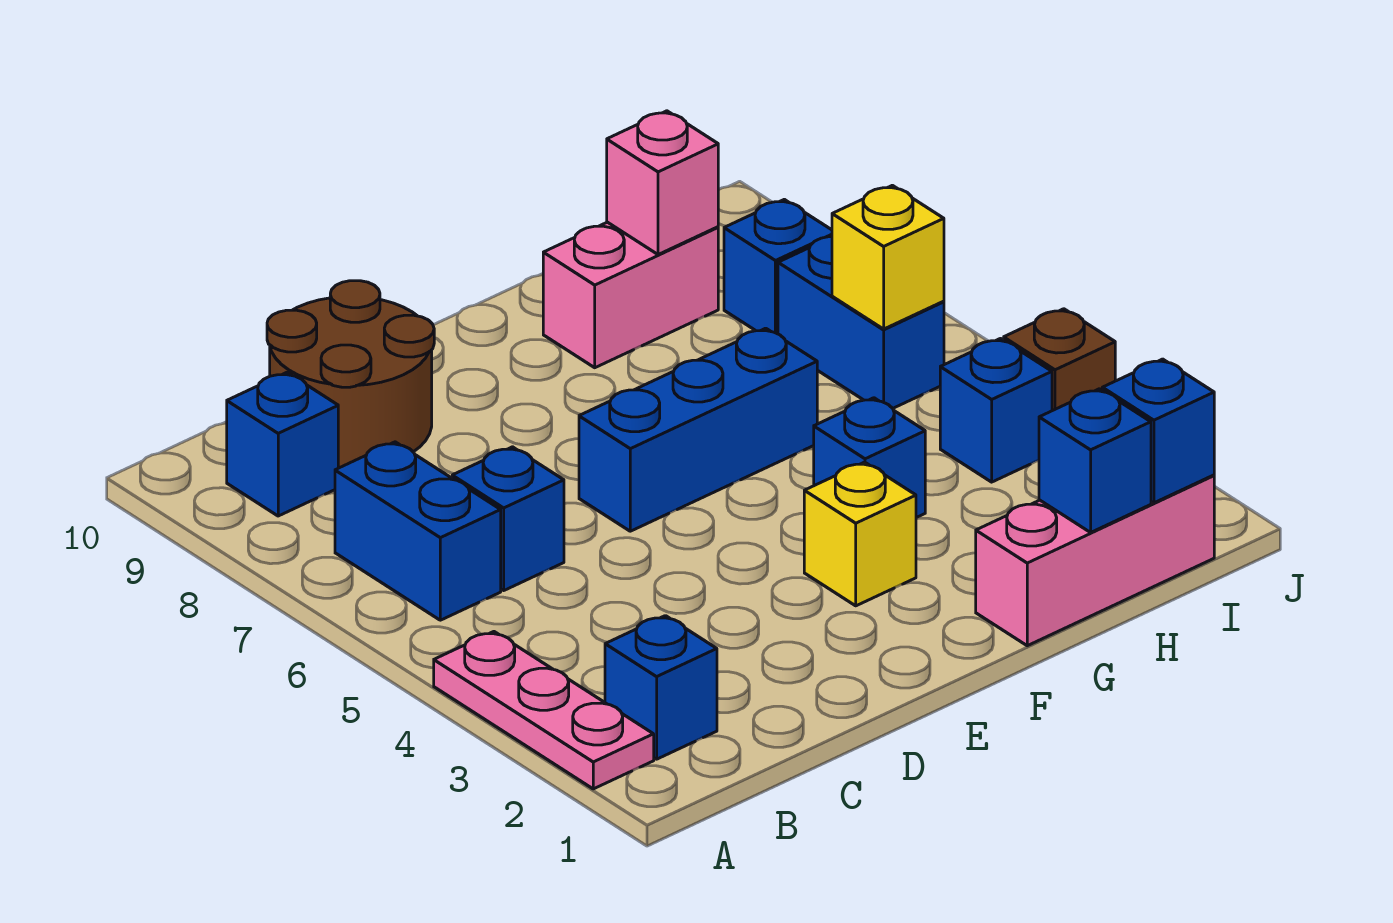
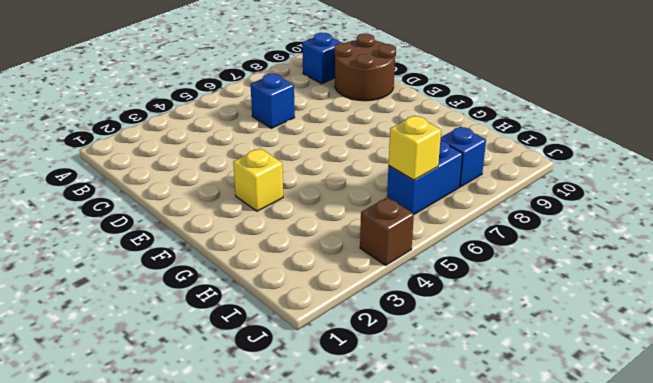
none -> pink plate A2:A4 level 1
none -> blue brick B2 level 1
none -> blue brick B6:B7 level 1

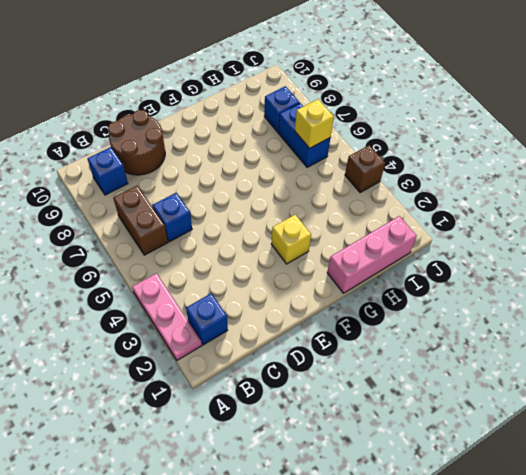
brown brick B6:B7 level 1 -> blue brick B6:B7 level 1
none -> blue brick E6:G6 level 1
none -> blue brick G4 level 1
none -> pink brick G9:H9 level 1

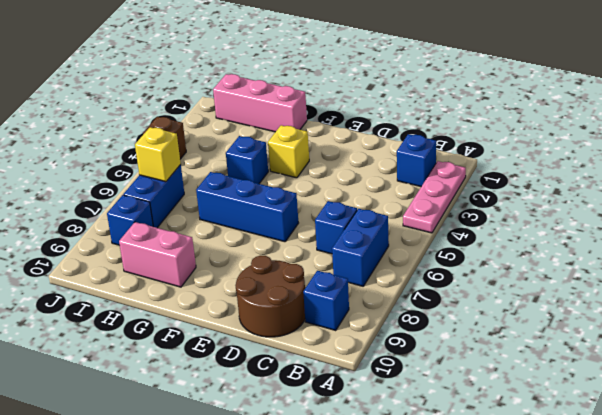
none -> blue brick I4 level 1
none -> blue brick H1 level 2
none -> pink brick H9 level 2

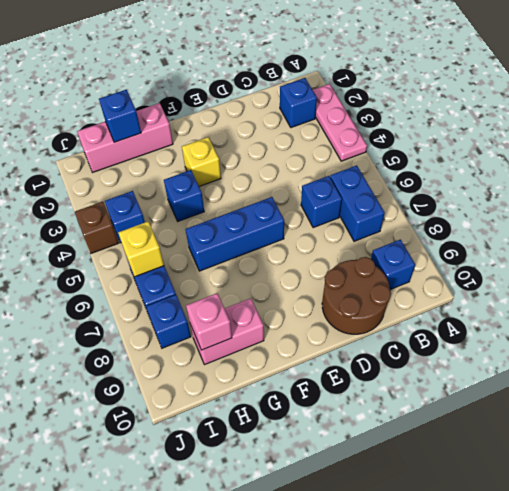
none -> blue brick I1 level 2

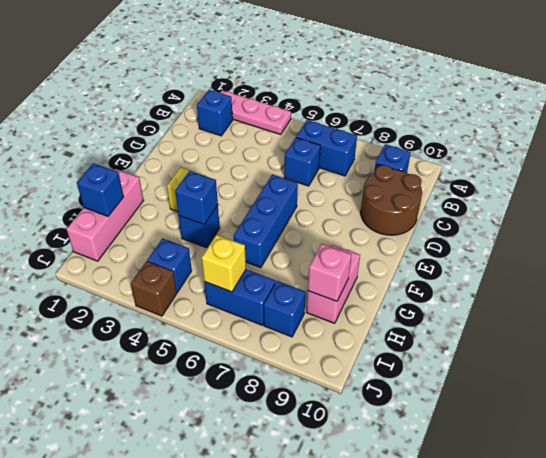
blue brick G4 level 2 -> blue brick I1 level 2

